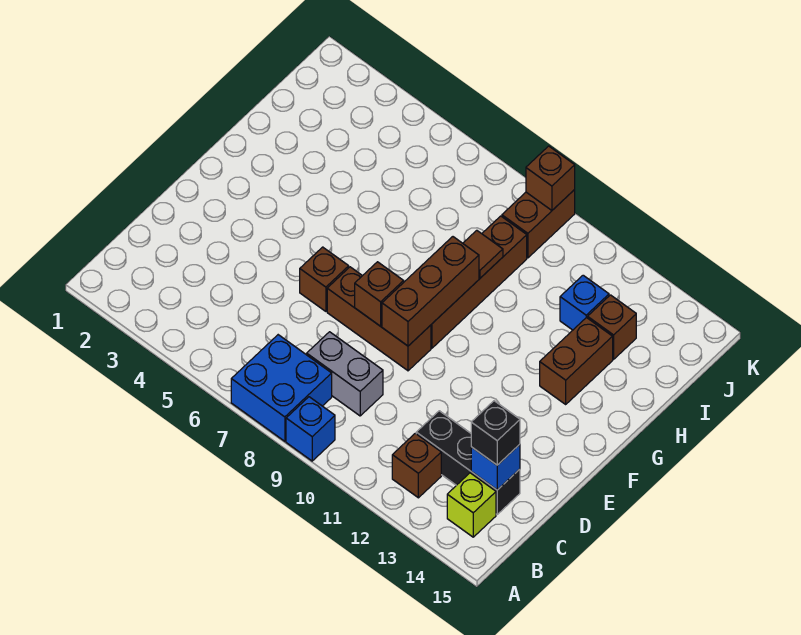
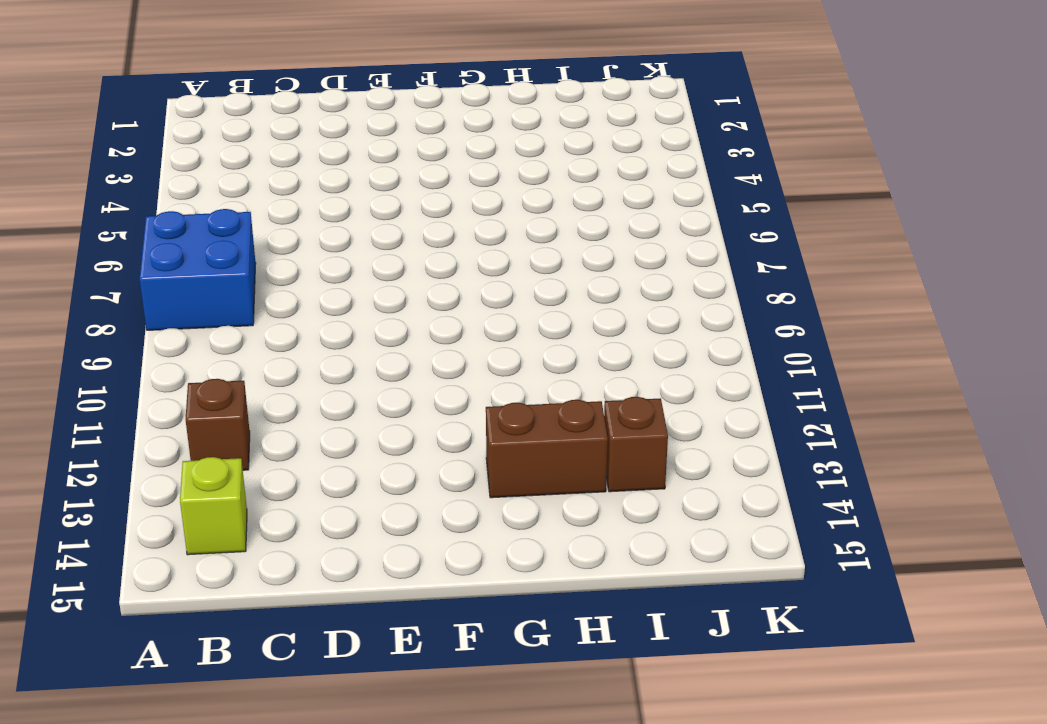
none -> blue brick A9 level 1
none -> grey brick C8:C9 level 1
none -> black brick C12:C14 level 1

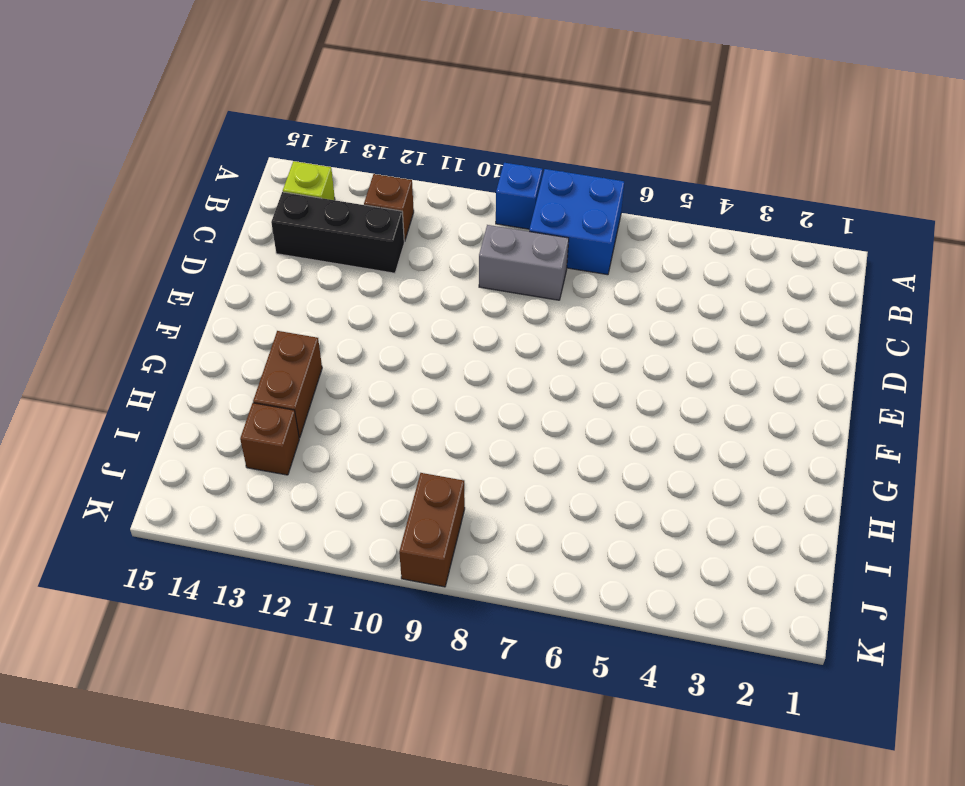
none -> brown brick E6 level 1
none -> brown brick E7:E9 level 1
none -> brown brick F9:I9 level 1

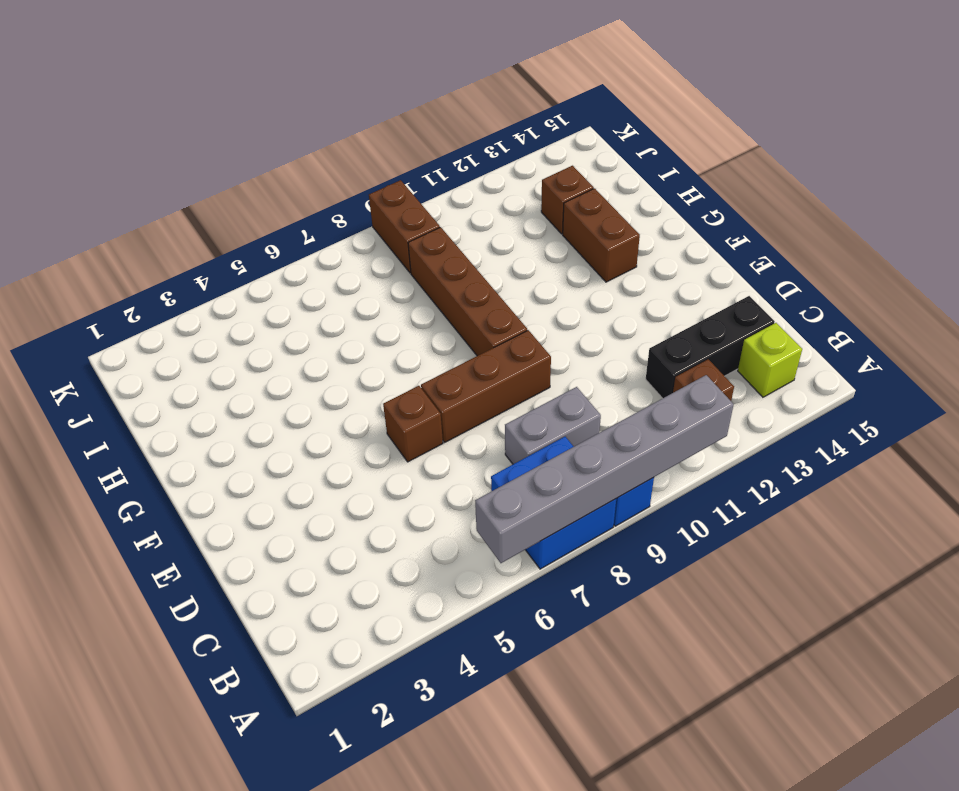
grey brick A6:A11 level 2 -> none
none -> blue brick I12 level 1
none -> blue brick C14 level 2
none -> brown brick E8 level 2

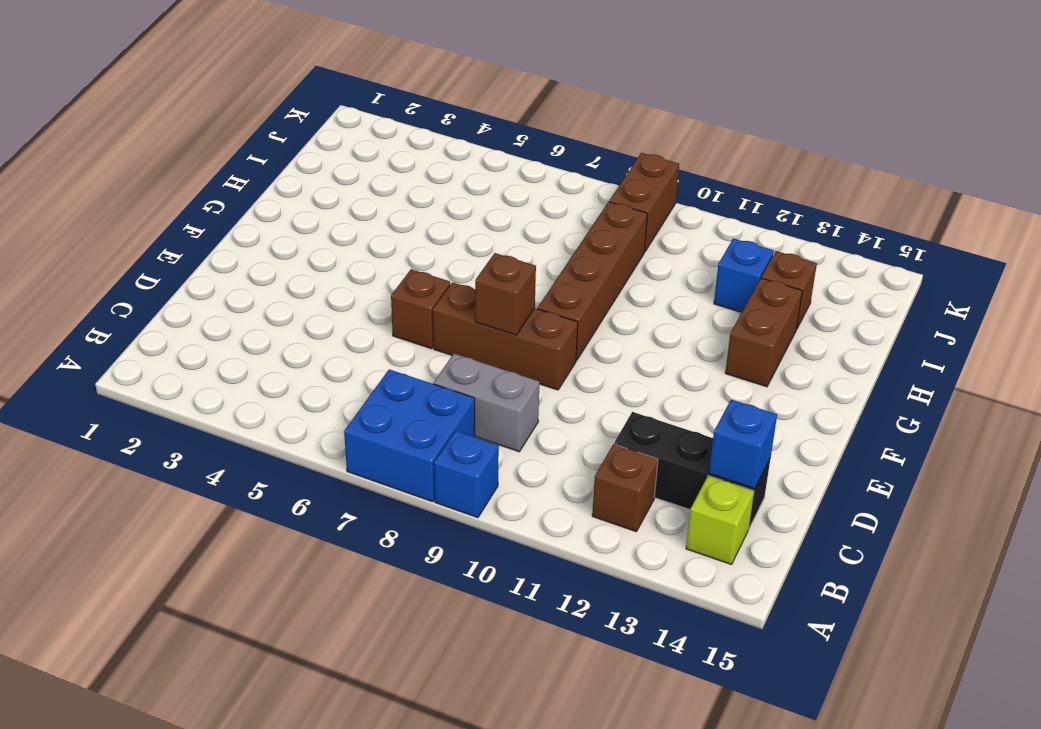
none -> brown brick E9:G9 level 2
none -> brown tile H9 level 2
none -> brown brick K9 level 2

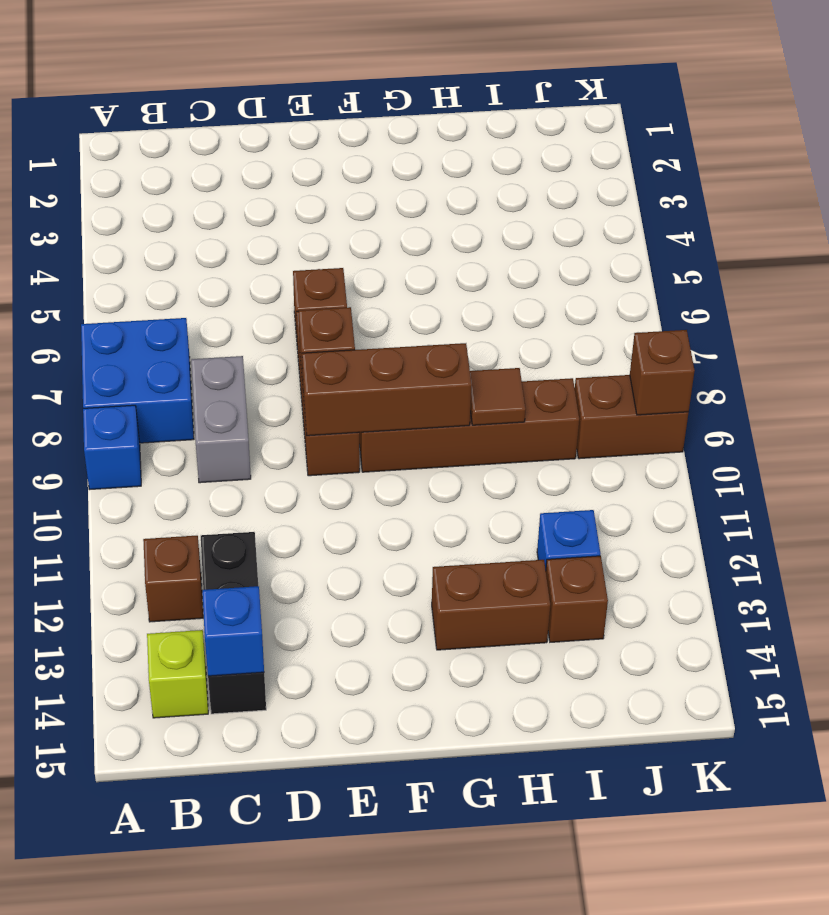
none -> black brick C14 level 3

